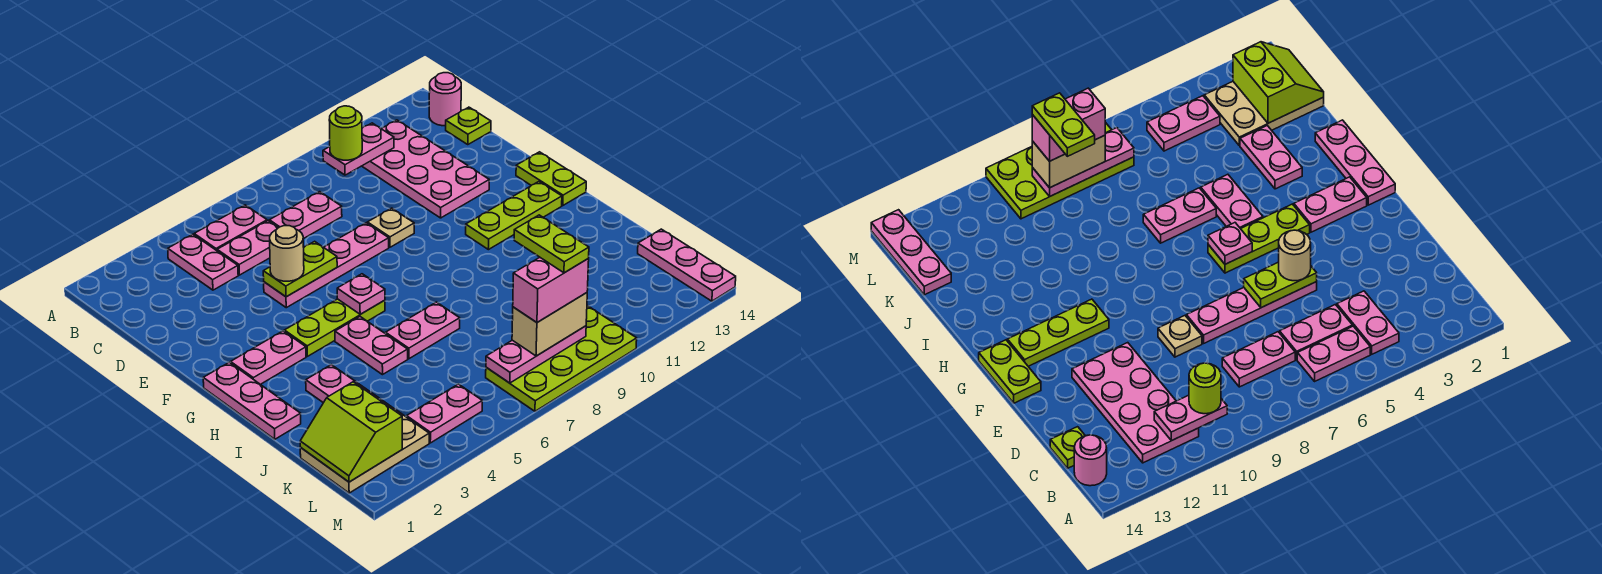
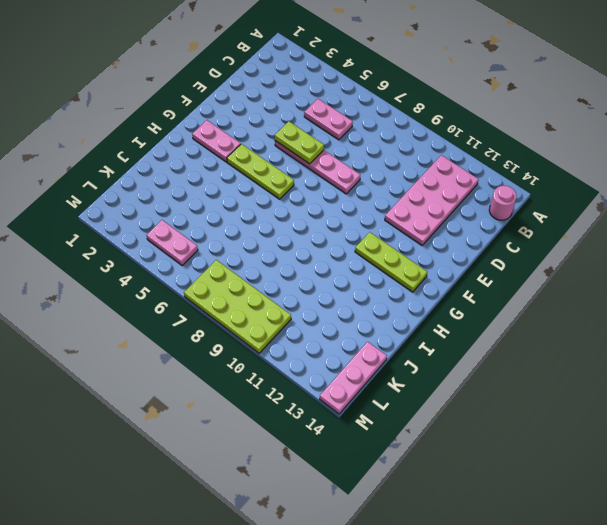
none -> pink plate B4:C4 level 1
none -> pink plate B5:B6 level 1
none -> pink plate C7:C8 level 1
none -> lime plate C14 level 1

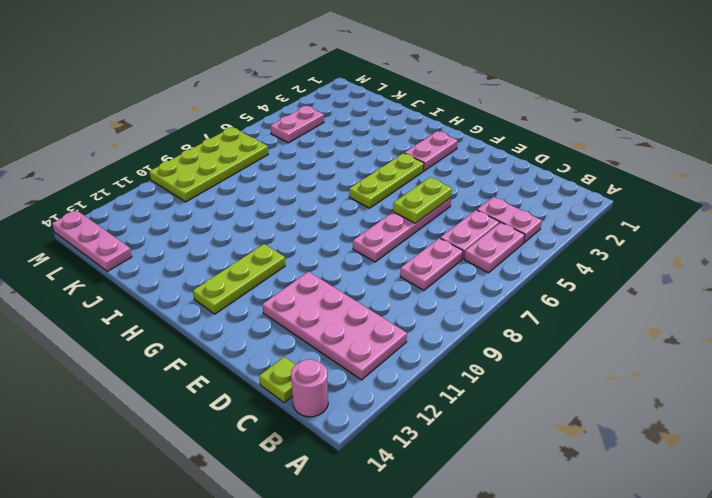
none -> tan plate E9 level 1
none -> lime plate F14:G14 level 1
none -> pink plate G1:I1 level 1
none -> pink plate H5:I5 level 1

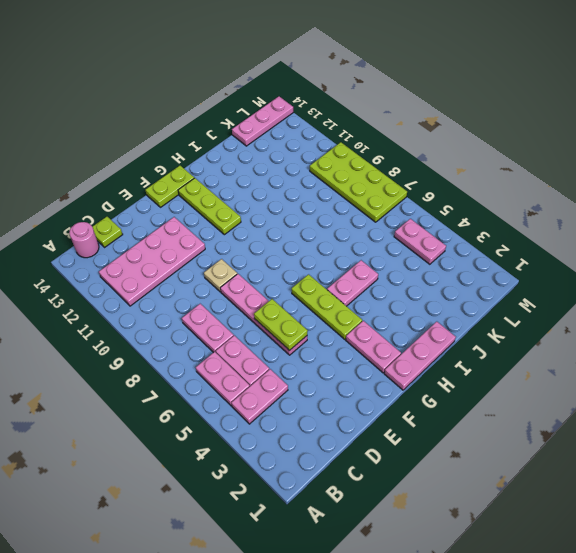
none -> pink plate I3:J3 level 1
none -> pink plate I6:I7 level 1
none -> tan plate K1:L3 level 1
none -> pink plate B10:B11 level 2

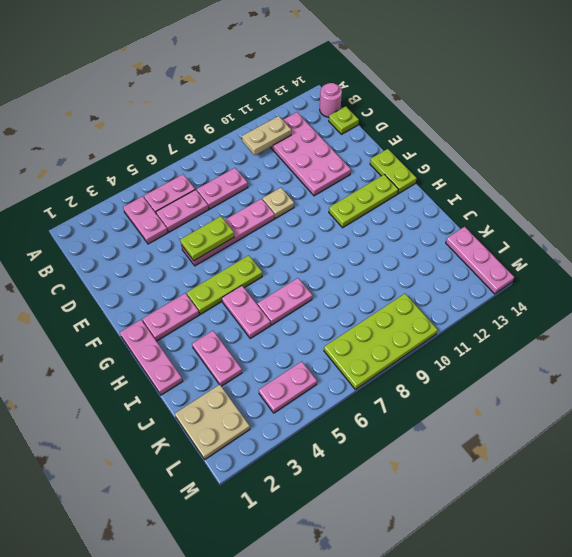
tan plate B10:B11 level 2 -> pink plate B10:B11 level 2
tan plate K1:L2 level 1 -> tan plate K1:L3 level 1
none -> pink plate G6 level 2
none -> lime slope K1:L2 level 2 top 2
none -> pink plate L7:L9 level 2
none -> lime round brick B10 level 3

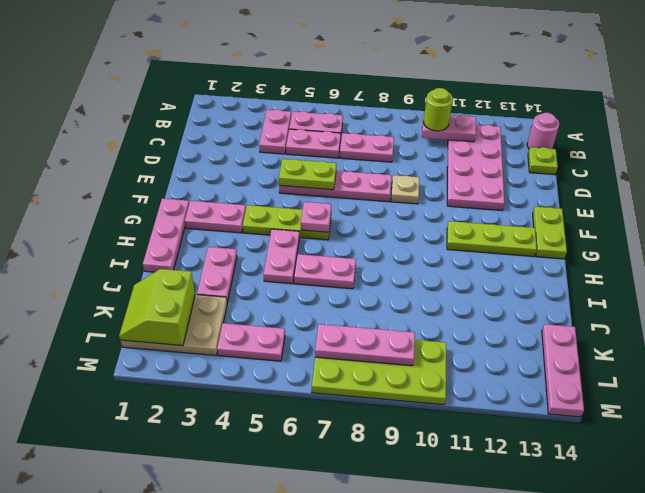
none -> tan round brick E5 level 3
none -> tan brick L8:L9 level 3
none -> pink brick L8:L9 level 4
none -> lime plate K9:L9 level 5

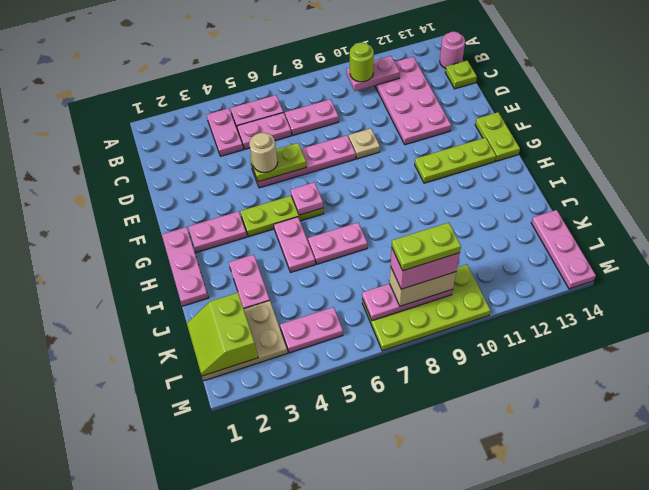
lime plate L8:L9 level 5 -> lime plate K9:L9 level 5

